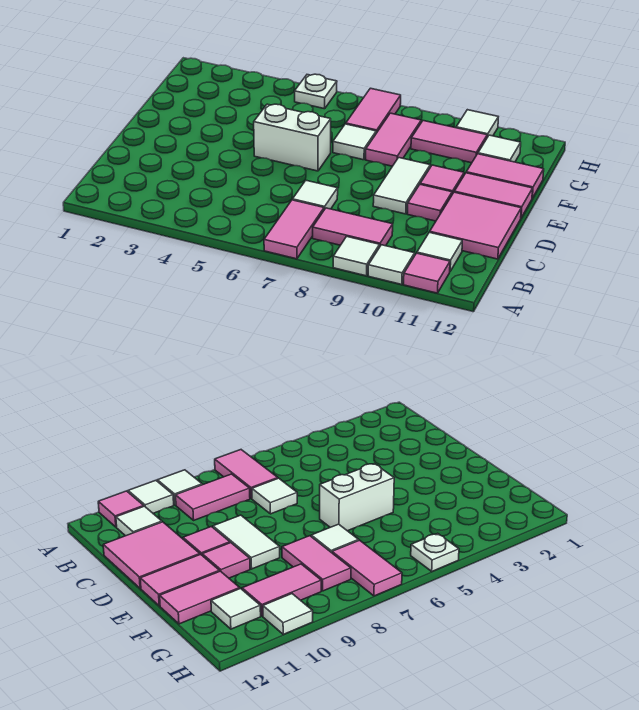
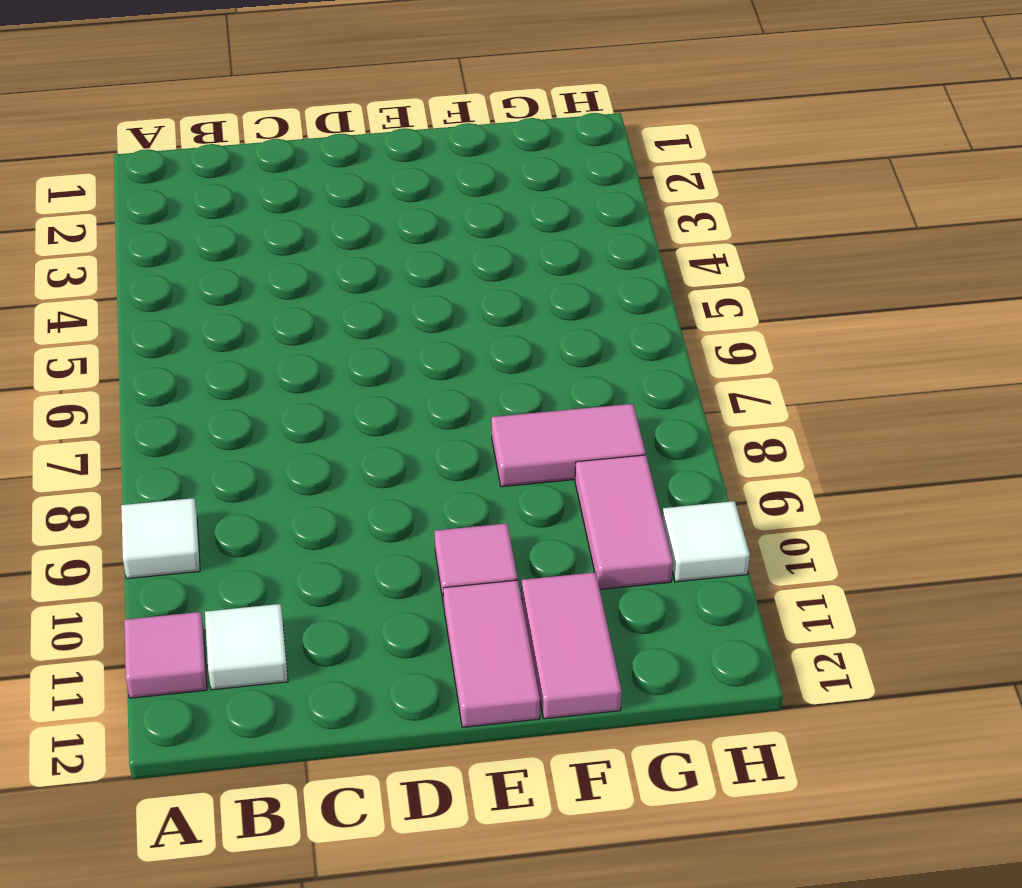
none -> pink tile A7:B7 level 1
none -> white tile A10 level 1
none -> pink tile B8:B9 level 1

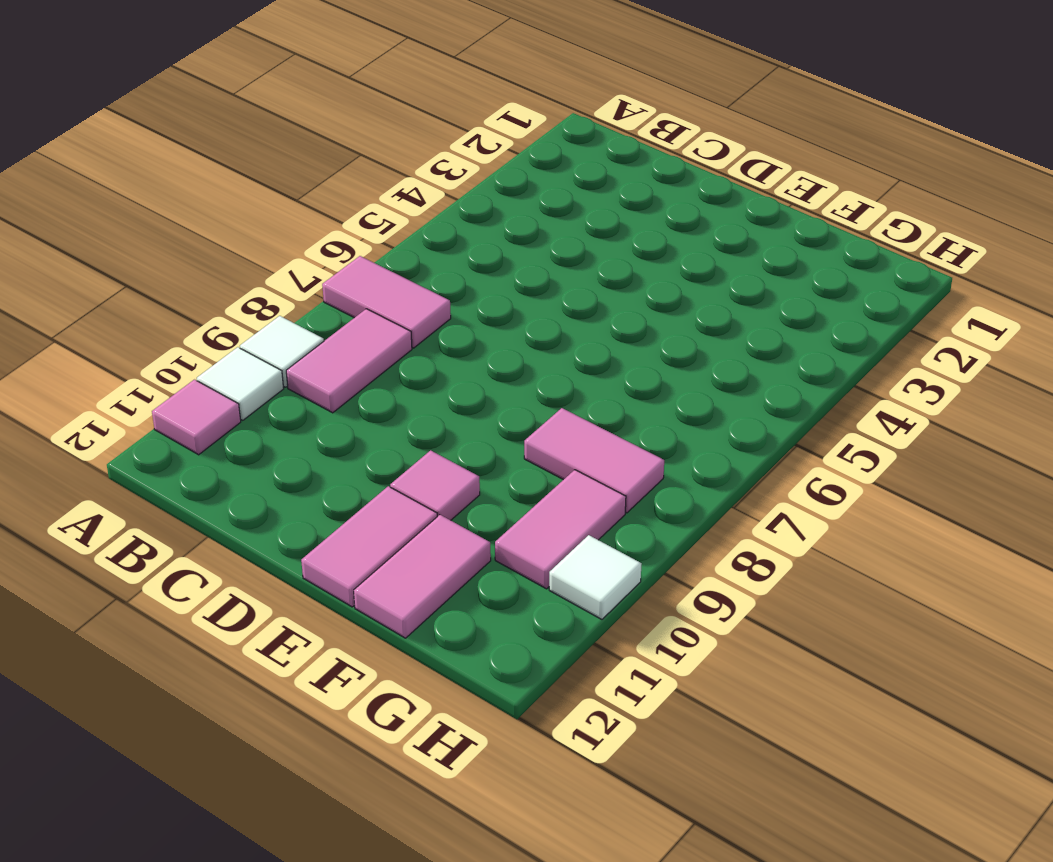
none -> white tile B11 level 1
none -> white tile C7 level 1
none -> pink tile C11:D12 level 1

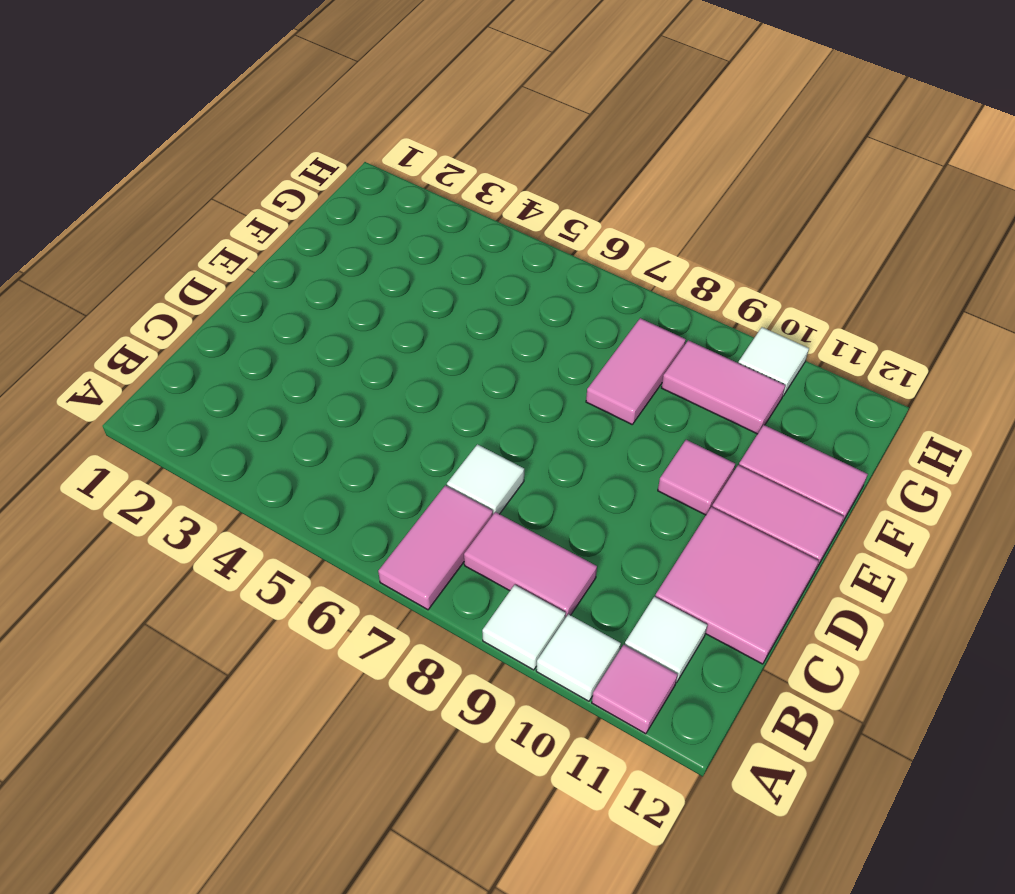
none -> white tile D9:E9 level 1
none -> pink tile D10 level 1
none -> white brick E5:E6 level 1

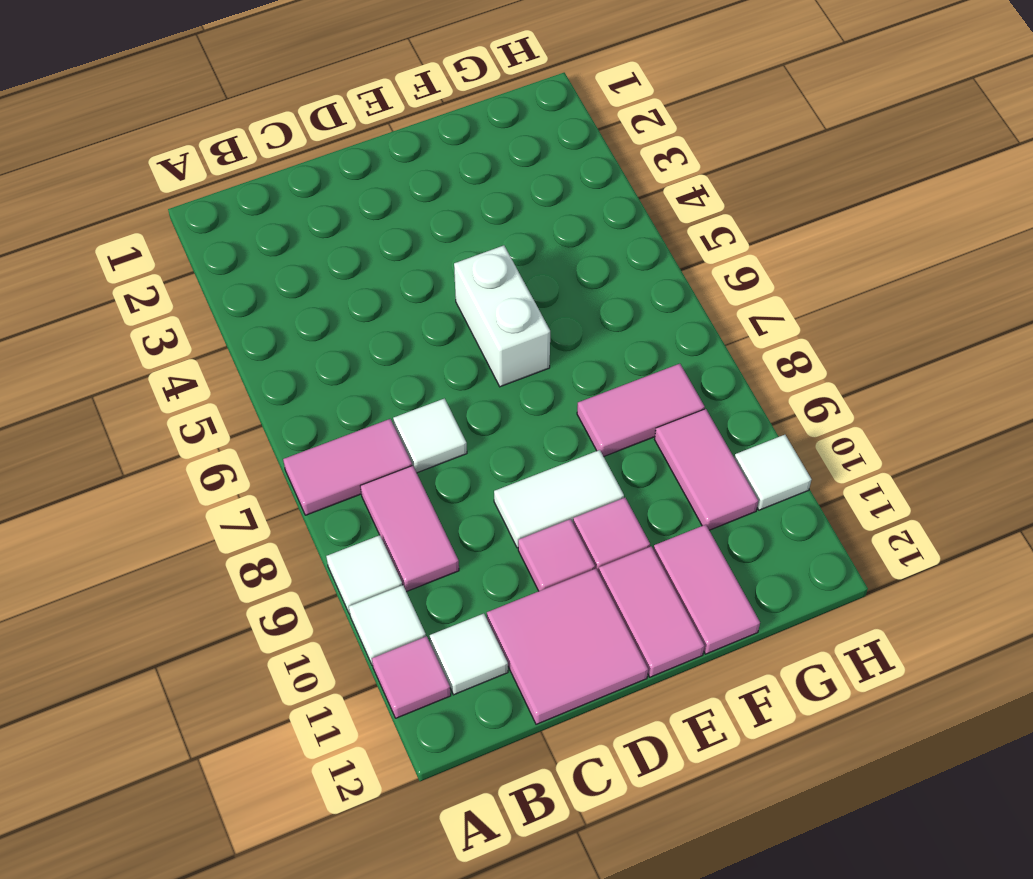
none -> white tile F7 level 1
none -> pink tile G7:H7 level 1
none -> white tile G11 level 1

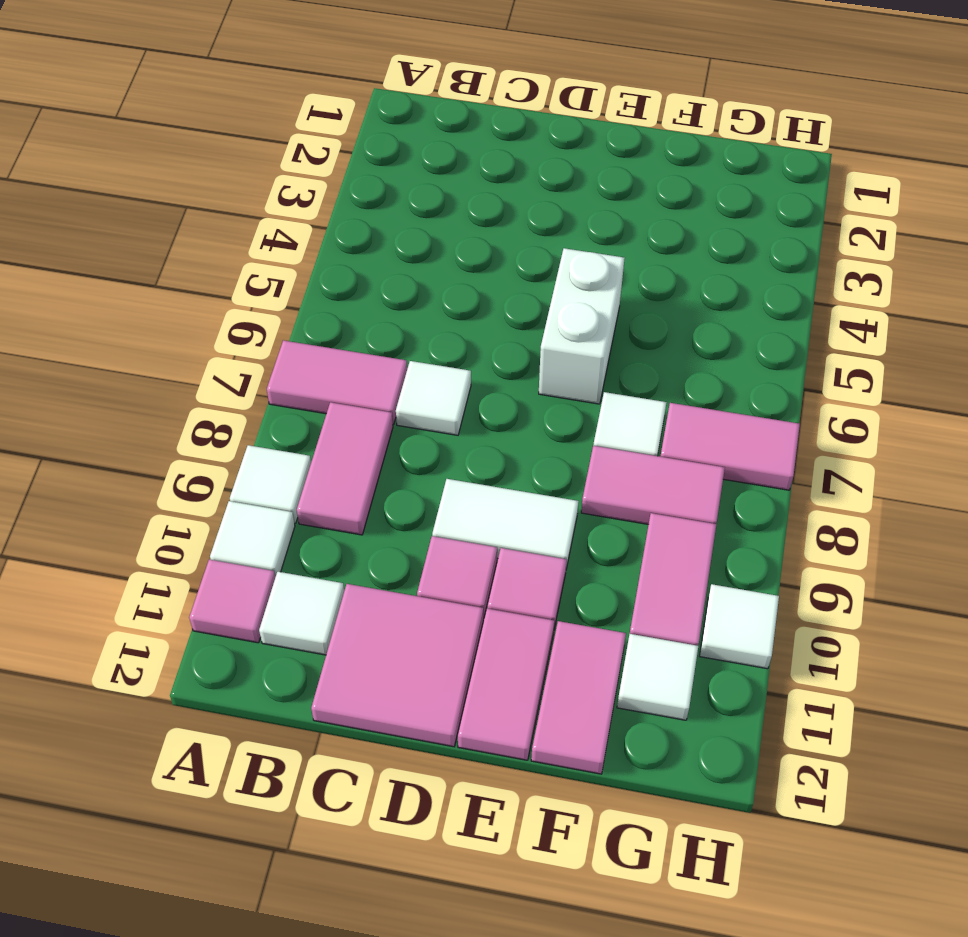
none -> white plate H5 level 1

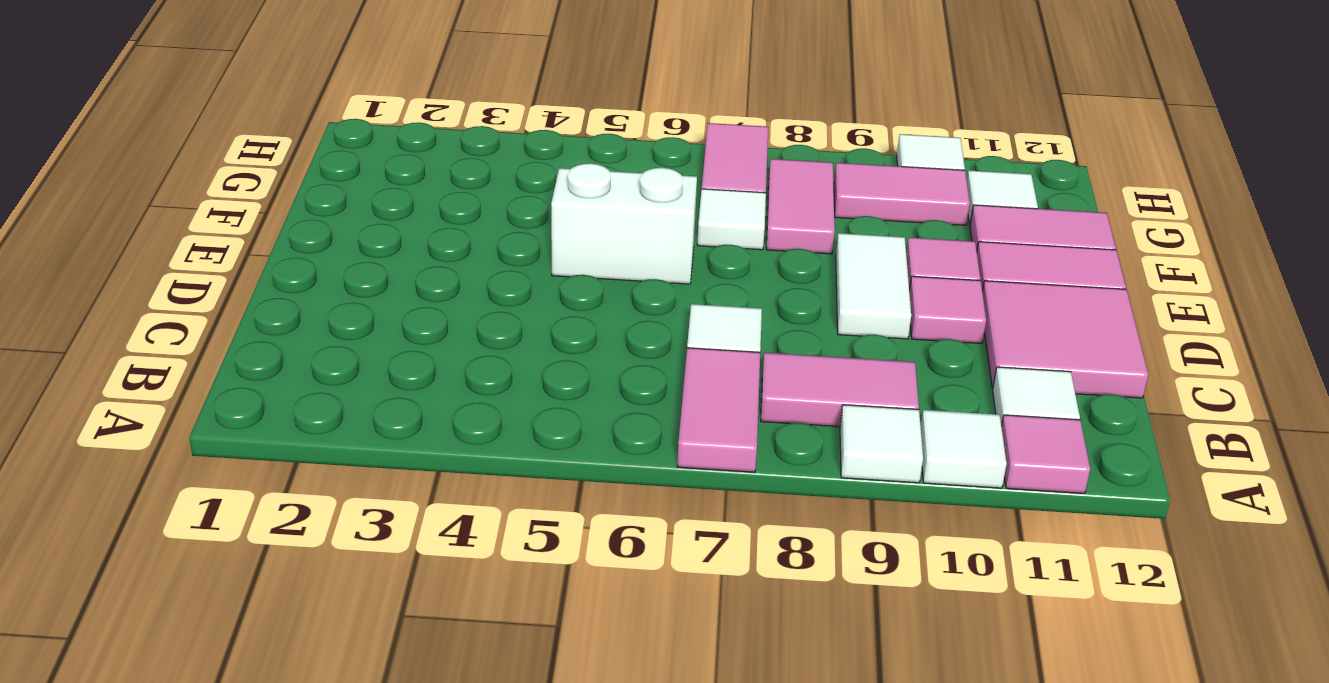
none -> white plate H5 level 1

